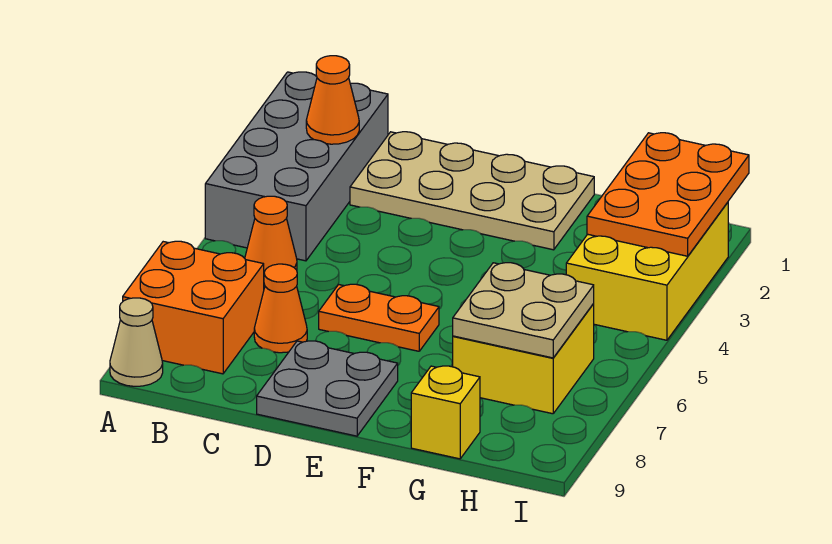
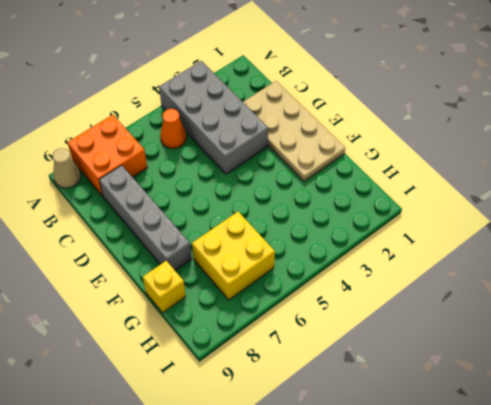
grey brick A3:D4 level 1 -> grey brick A1:B4 level 1
grey brick C8:F8 level 1 -> grey plate D8:E9 level 1
none -> orange cone C7 level 1
none -> orange plate D6:E6 level 1
none -> yellow brick H2:I4 level 1

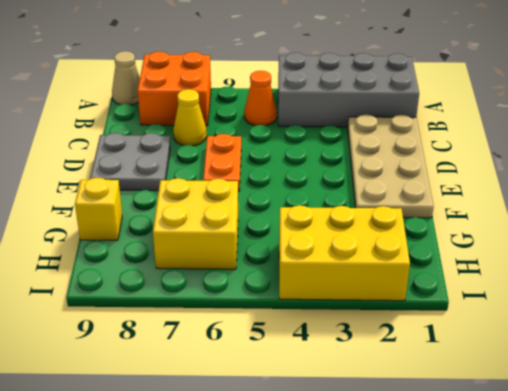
yellow cone C7 level 1 -> orange cone C7 level 1
none -> orange cone B2 level 2
none -> tan plate G6:H7 level 2
none -> orange plate H1:I3 level 2

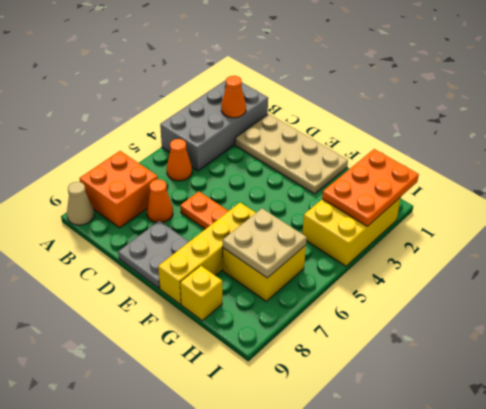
yellow brick F6:F9 level 1 -> none

